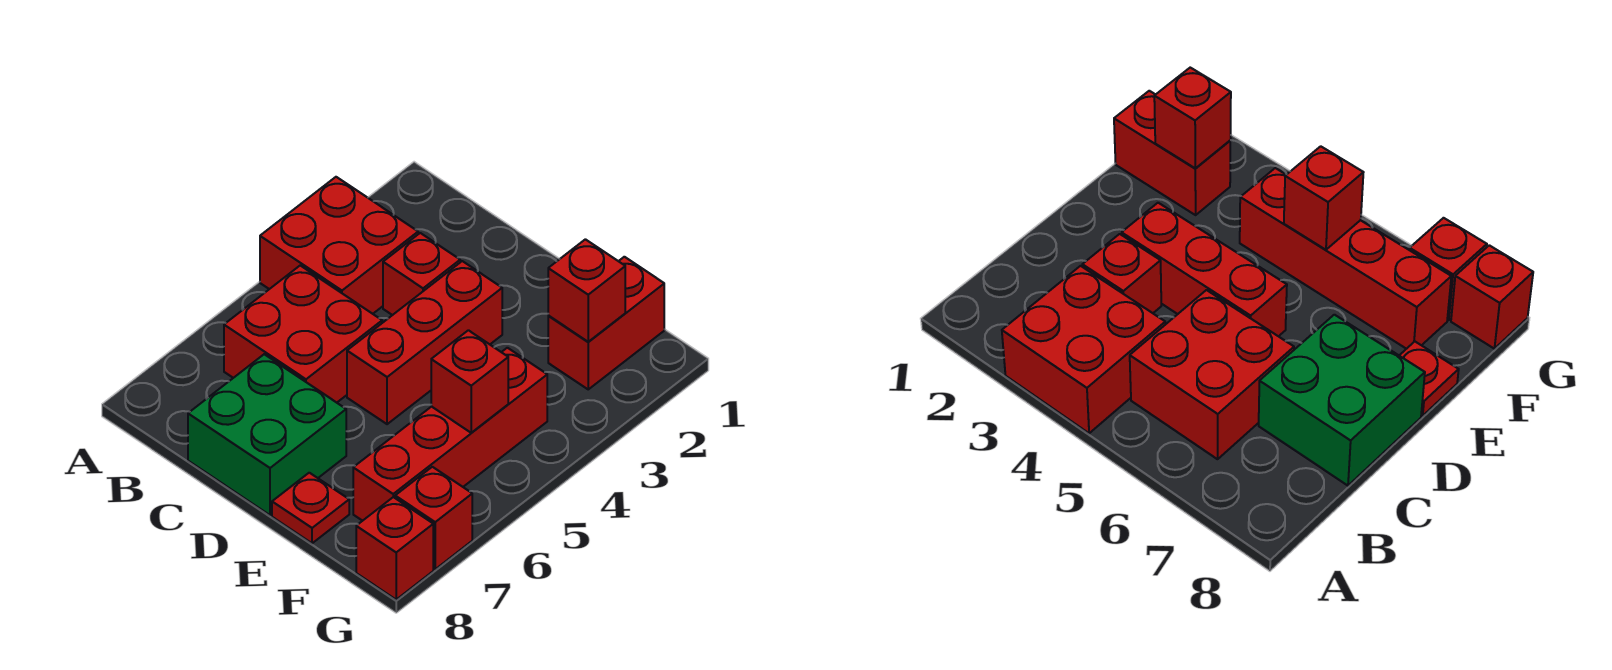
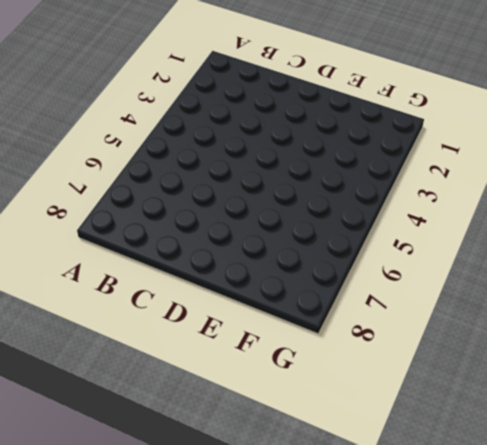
none -> red brick A3:B4 level 1
none -> red brick B5:C6 level 1
none -> red brick C3 level 1

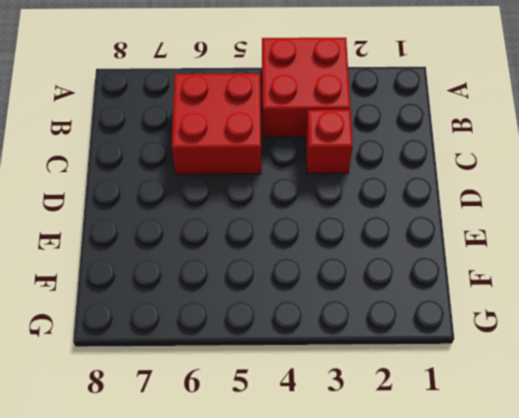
none -> green brick C7:D8 level 1
none -> red brick D3:D5 level 1
none -> red plate E8 level 1

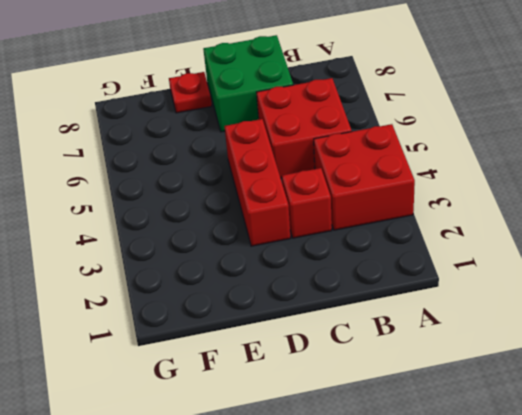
none -> red brick F1:F2 level 1
none -> red brick F4:F7 level 1
none -> red brick G7 level 1

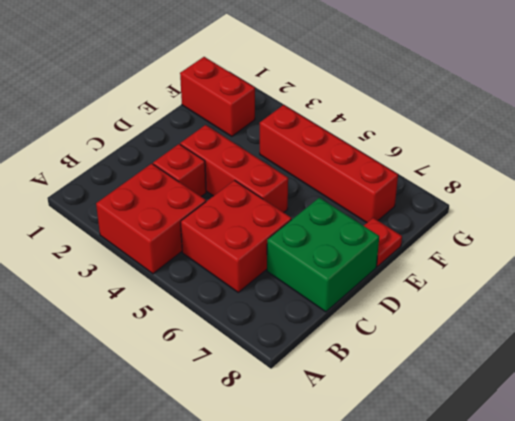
none -> red brick G7 level 1
none -> red brick G8 level 1
none -> red brick F2 level 2

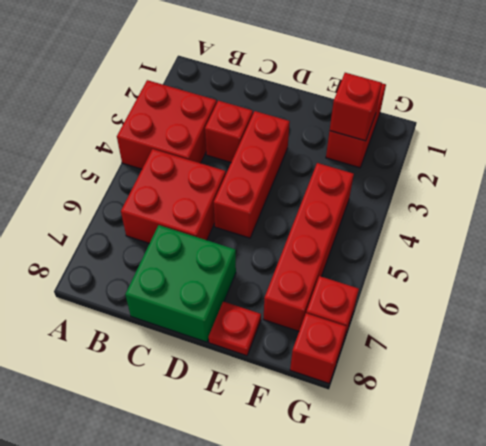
none -> red brick F5 level 2

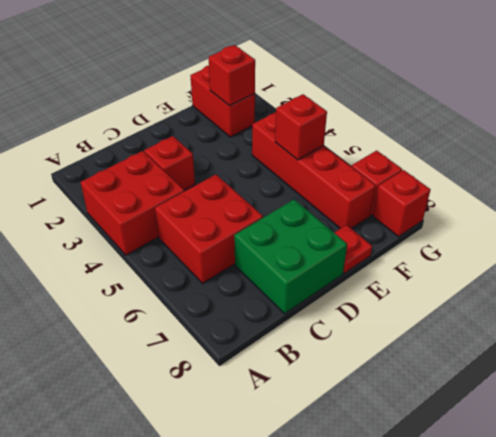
none -> red brick D3:D5 level 1

